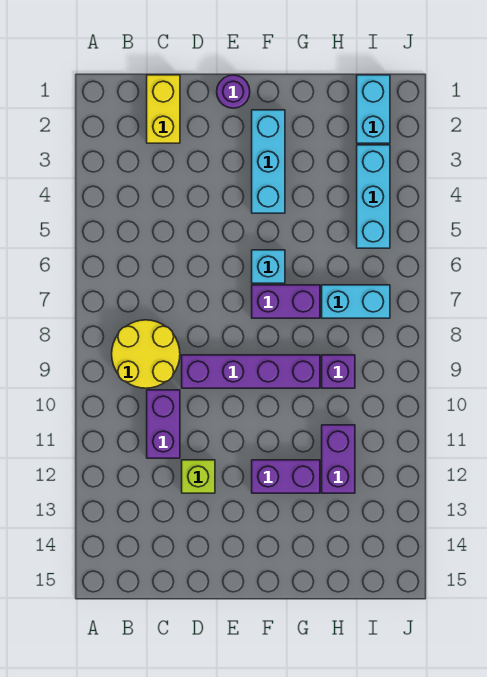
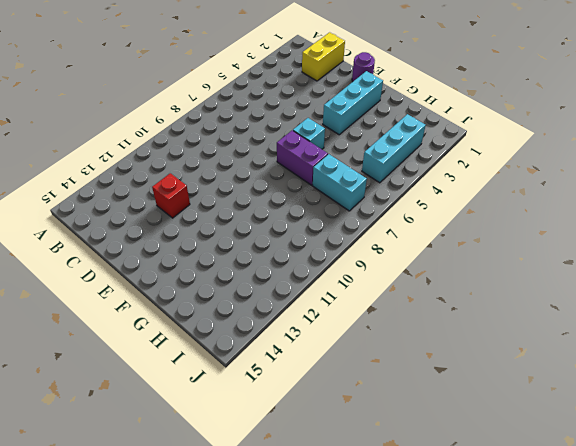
red brick D12 level 1 -> lime brick D12 level 1
none -> yellow round brick B8:C9 level 1
none -> purple brick C10:C11 level 1
none -> purple brick D9:G9 level 1

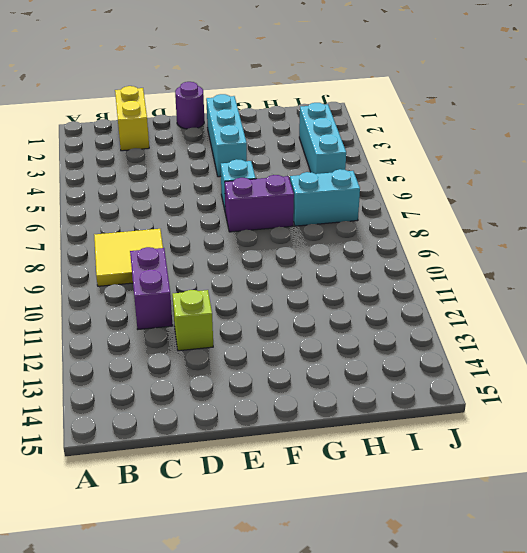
yellow tile B8:C9 level 1 -> yellow round brick B8:C9 level 1
none -> purple brick D9:G9 level 1
none -> purple brick F12:G12 level 1
none -> purple brick H9 level 1

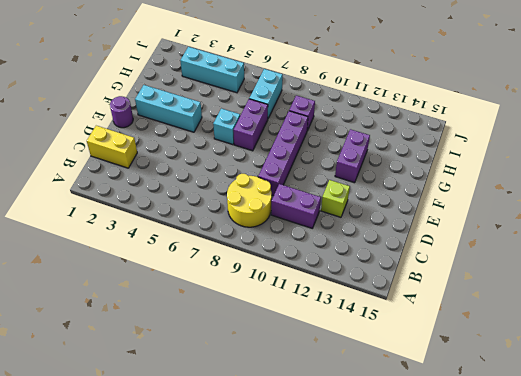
none -> purple brick H11:H12 level 1
none -> cyan brick I1:I2 level 1

